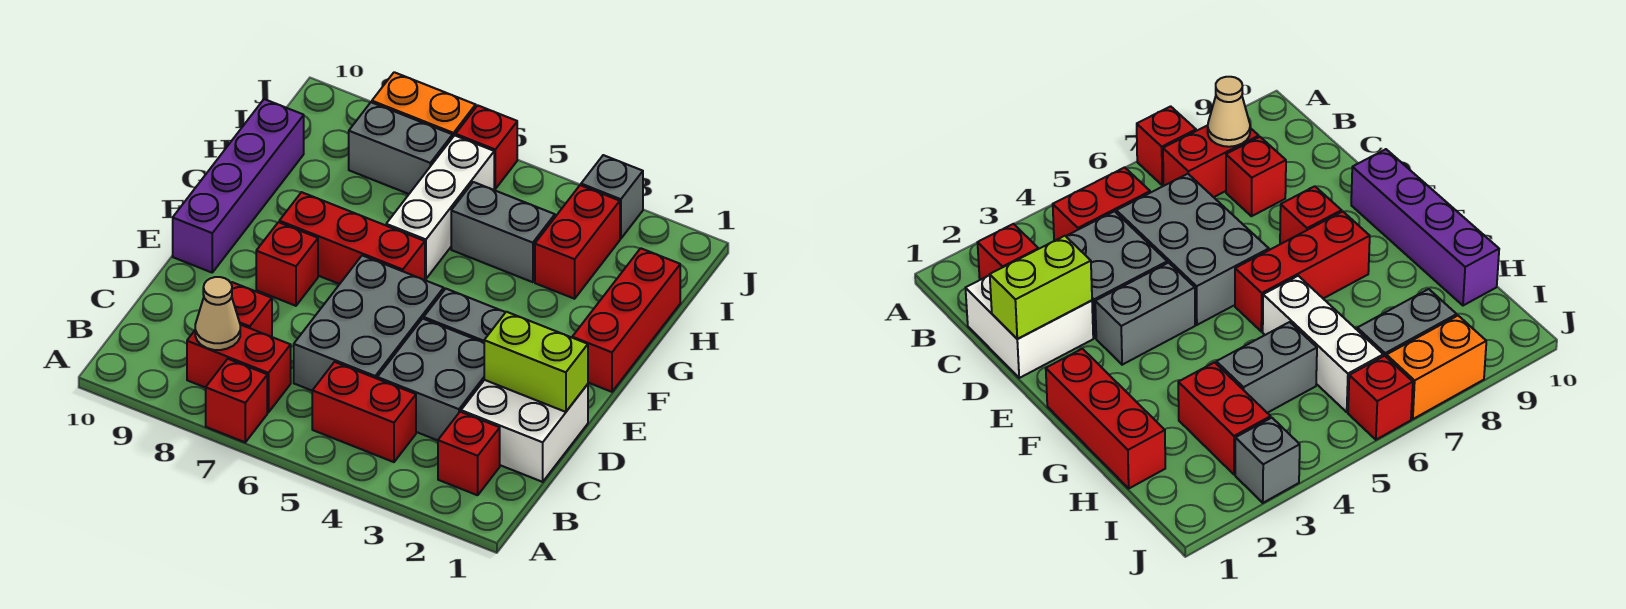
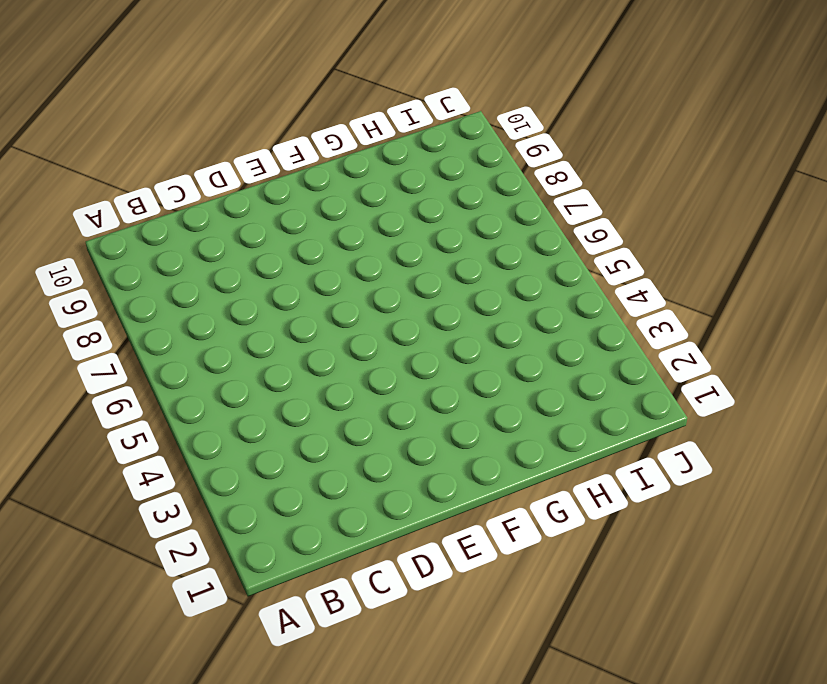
none -> red brick A7 level 1
none -> red brick B2 level 1
none -> red brick B4:B5 level 1

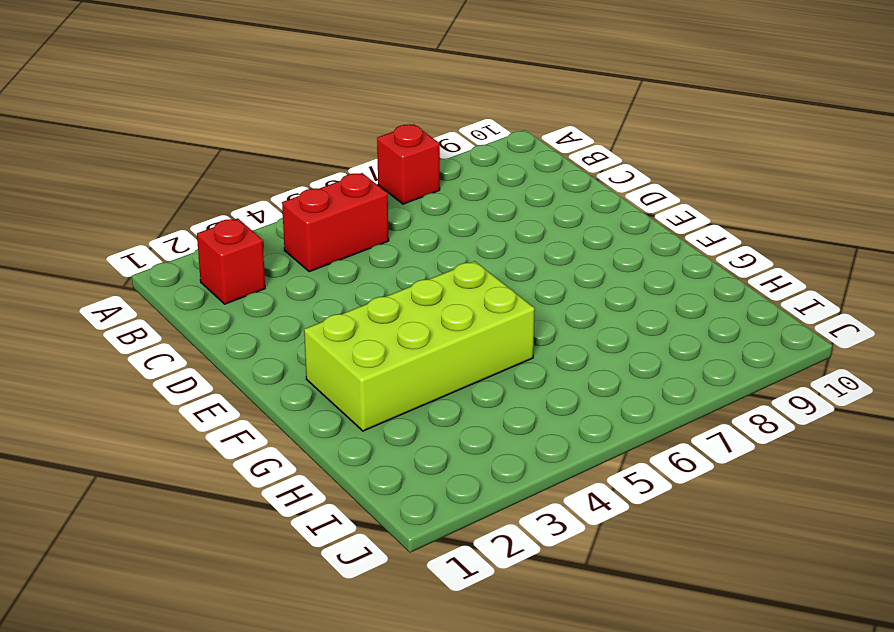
lime brick F2:G5 level 1 -> none
none -> red brick B7:B8 level 1
none -> white brick C1:D2 level 1
none -> grey brick C3:D4 level 1

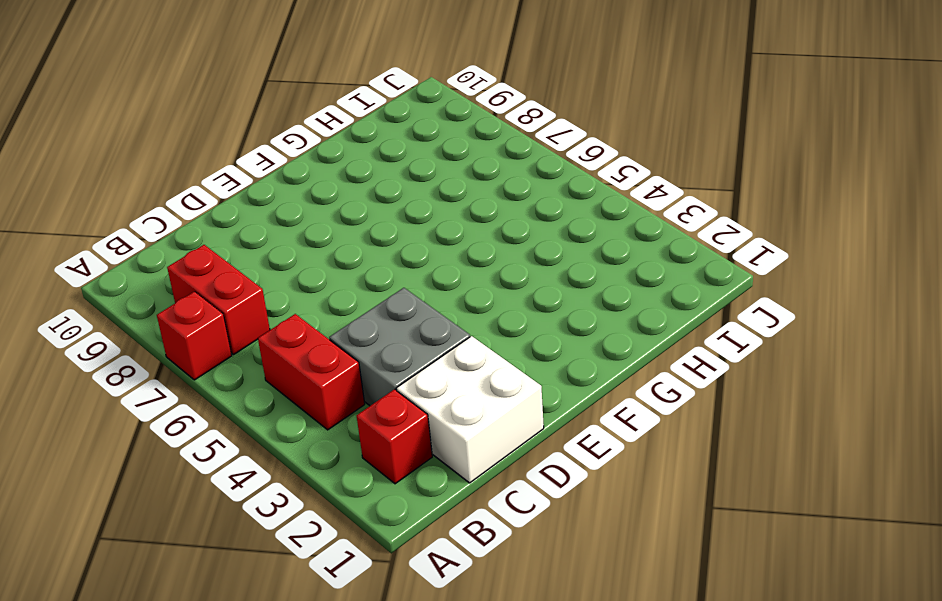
none -> grey brick C5:E6 level 1
none -> red brick C8 level 1
none -> grey brick E3:E4 level 1

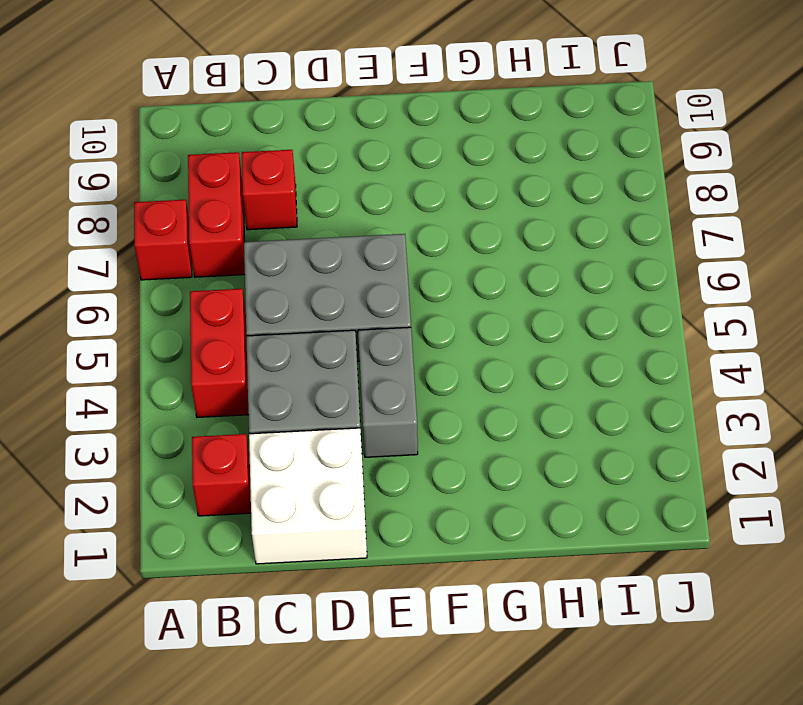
none -> red brick E8 level 1
none -> purple brick E10:H10 level 1
none -> red brick F1:H1 level 1

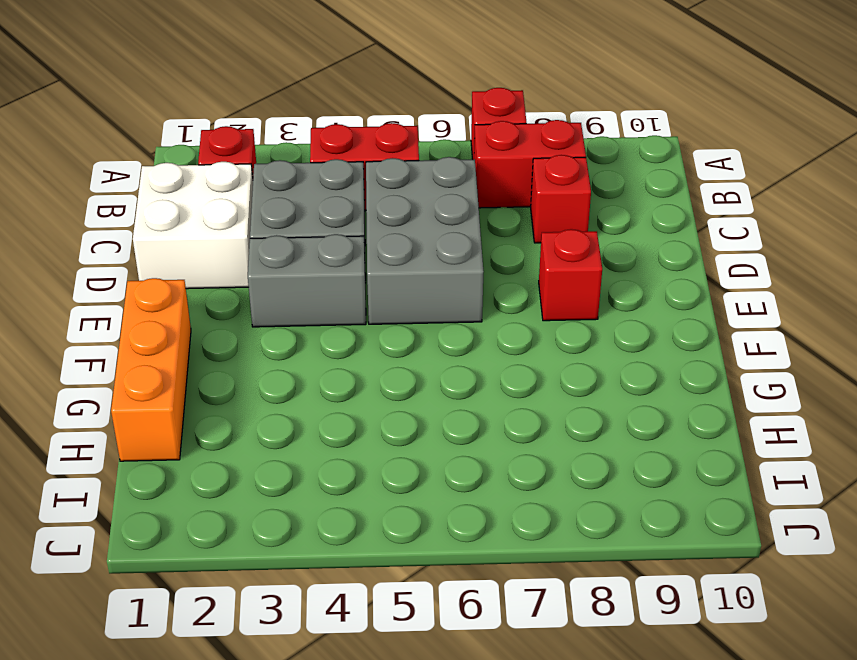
orange brick F1:H1 level 1 -> red brick F1:H1 level 1
none -> purple brick E10:H10 level 1
none -> red brick F6:F8 level 1
none -> white brick G6:I6 level 1

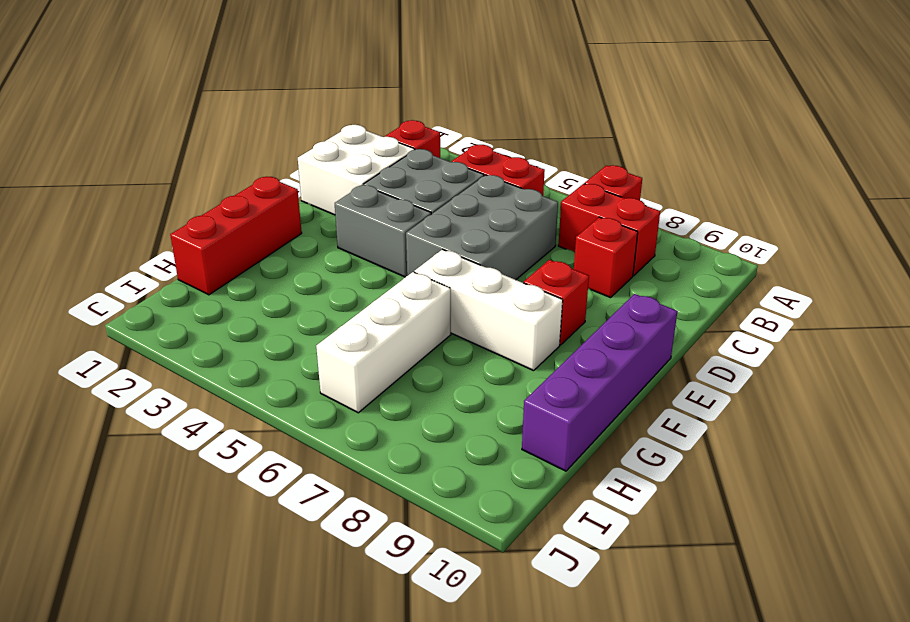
white brick F6:F8 level 1 -> red brick F6:F8 level 1
none -> red brick H3:I3 level 1
none -> grey brick H4:H5 level 1
none -> grey brick I7:I8 level 1

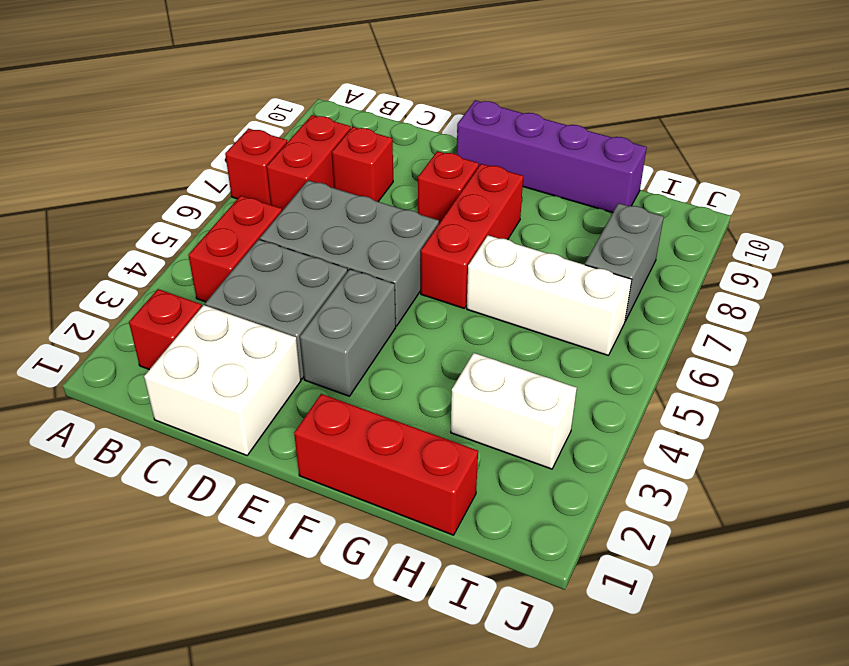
white brick H3:I3 level 1 -> red brick H3:I3 level 1
none -> grey brick H4:H5 level 1
none -> grey brick J3 level 1
none -> red brick J6 level 1

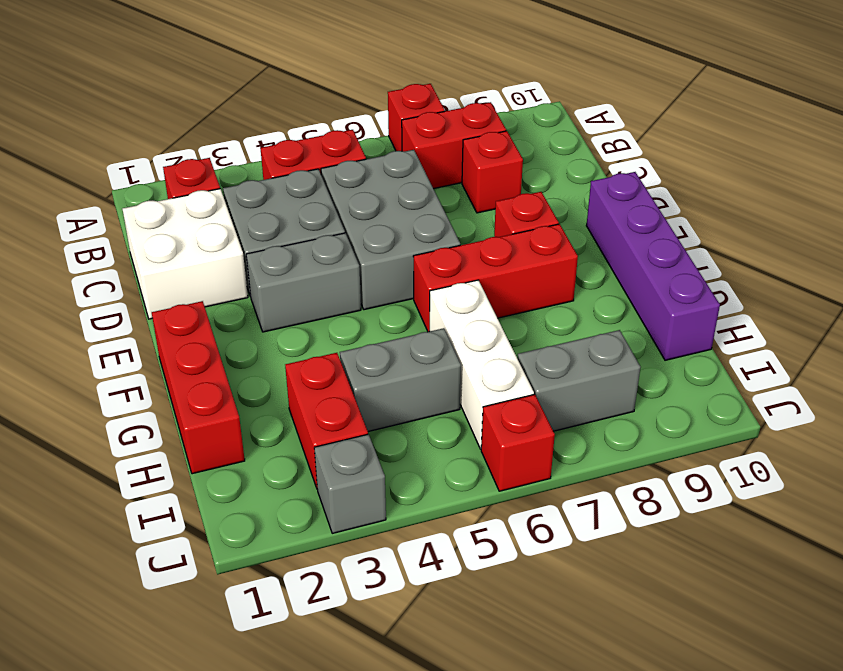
none -> orange brick J7:J8 level 1
none -> tan cone B8 level 2
none -> lime brick D1:D2 level 2

